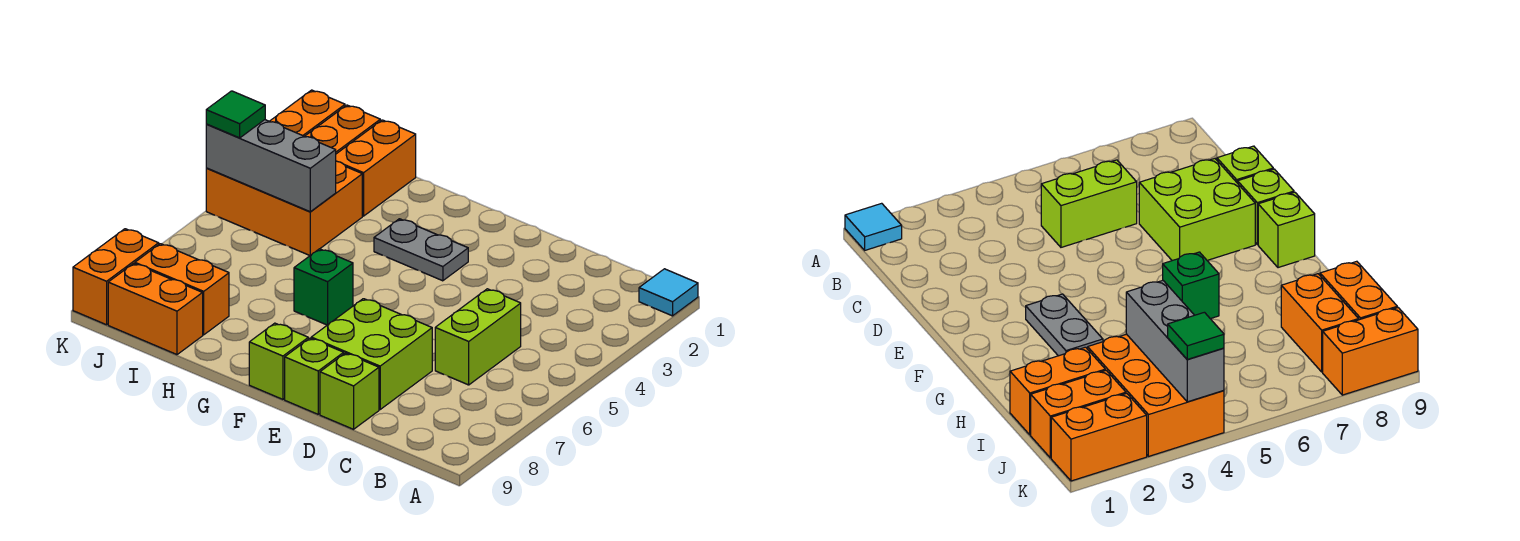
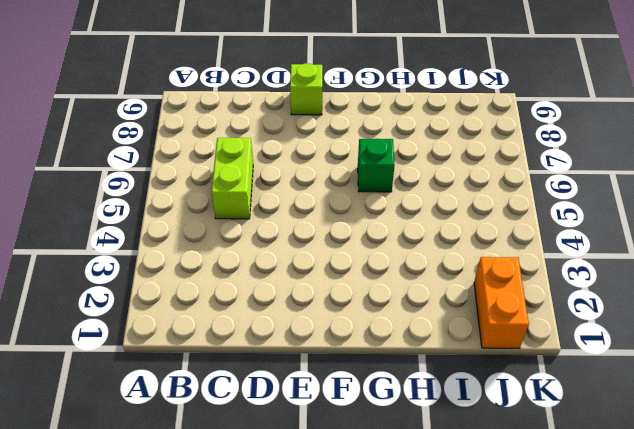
none -> cyan tile A1 level 1
none -> lime brick D7:E8 level 1
none -> lime brick D9 level 1

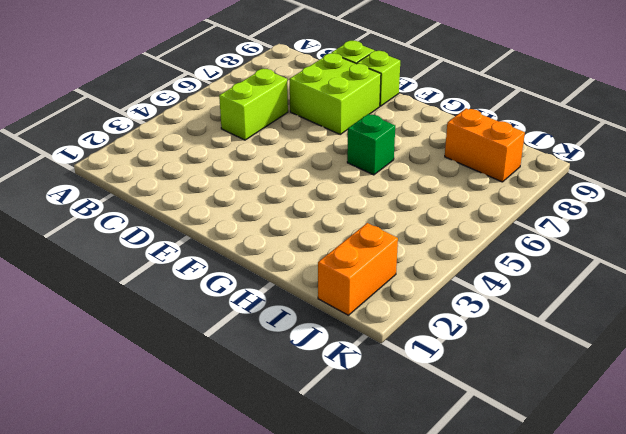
none -> cyan tile A1 level 1
none -> grey plate F3:G3 level 1
none -> lime brick F9 level 1

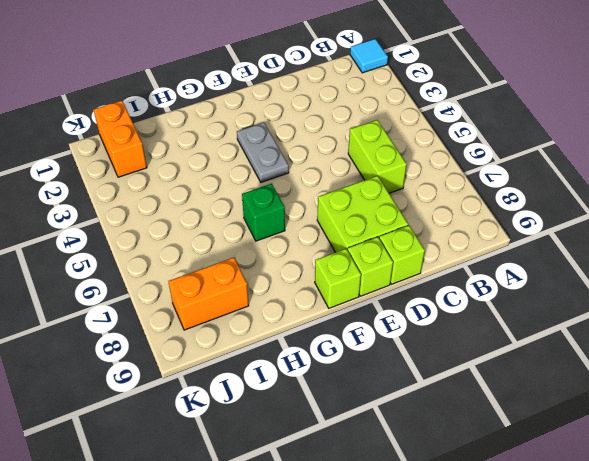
grey plate F3:F4 level 1 -> grey plate F3:G3 level 1
none -> orange brick I1:I2 level 1
none -> orange brick I3:K4 level 1
none -> orange brick I9:J9 level 1

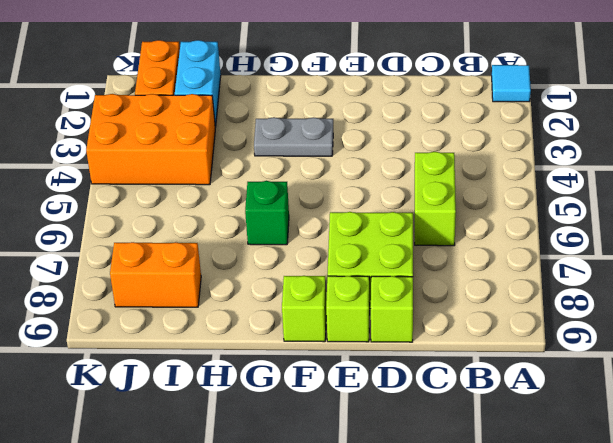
cyan brick I1:I2 level 1 -> orange brick I1:I2 level 1
none -> orange brick I9:J9 level 1
none -> orange brick K1:K2 level 1
none -> orange brick K8:K9 level 1

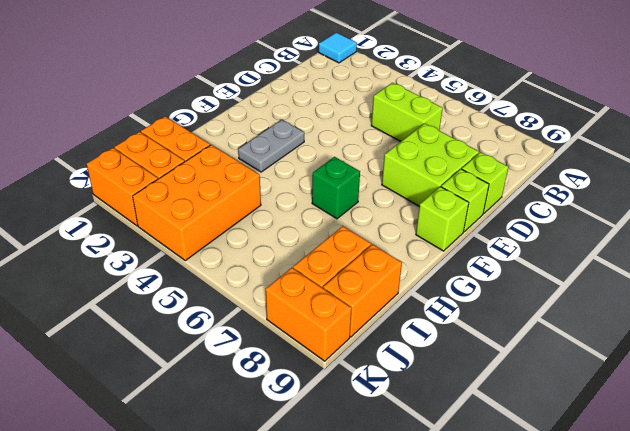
none -> grey brick I4:K4 level 2
none -> green tile K4 level 3

